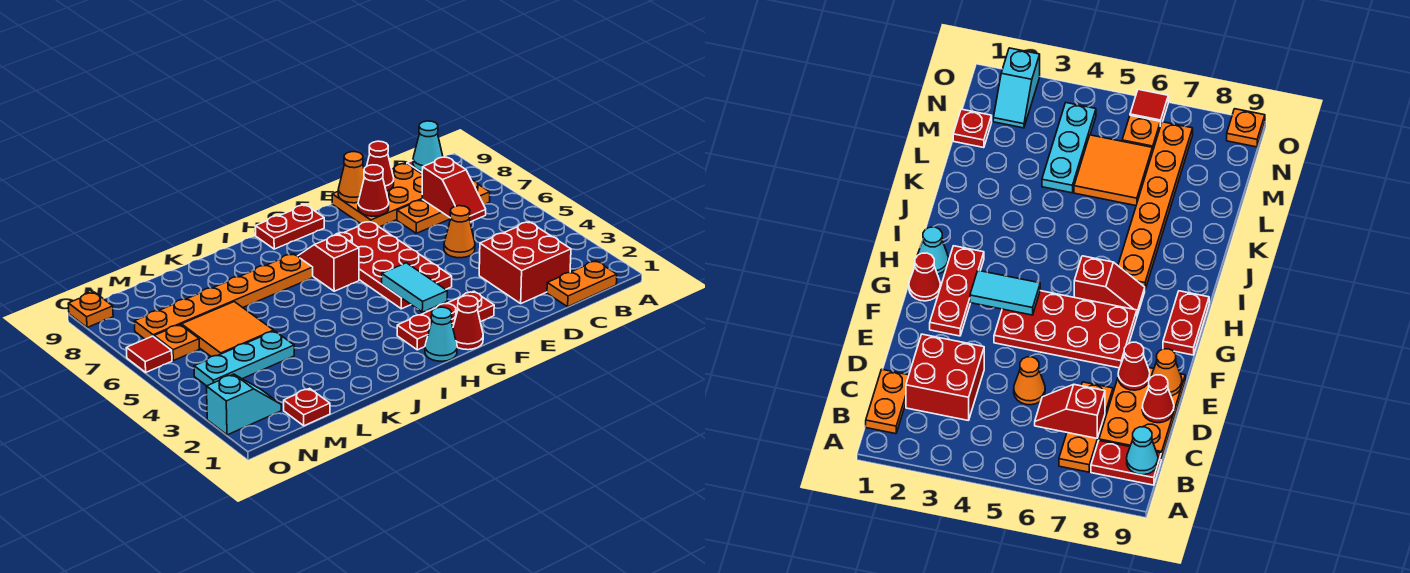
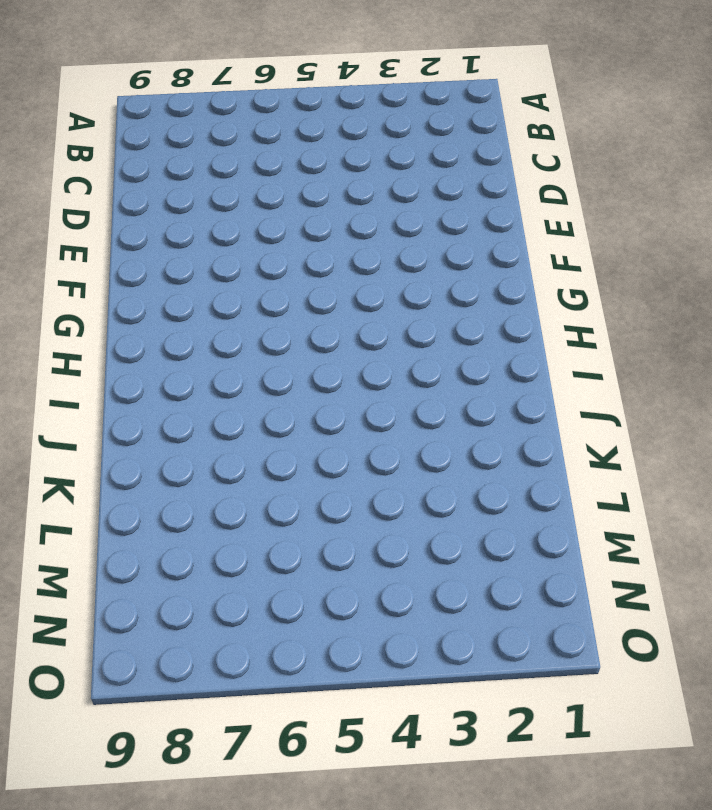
none -> orange plate B1:C1 level 1
none -> orange plate B7:D7 level 1
none -> red plate B8:B9 level 1

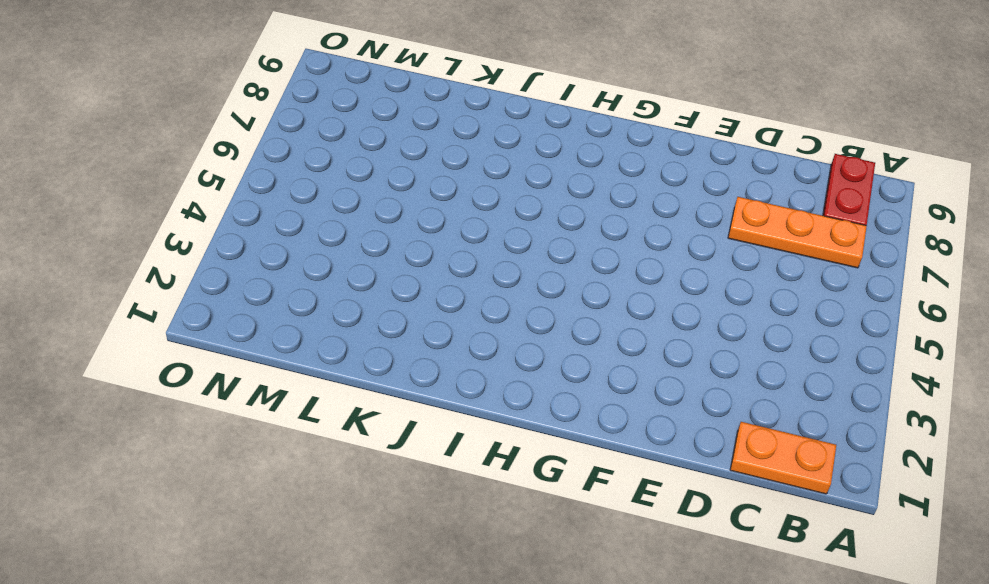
none -> red brick C2:D3 level 1
none -> orange plate C8:E9 level 1
none -> orange cone D5 level 1

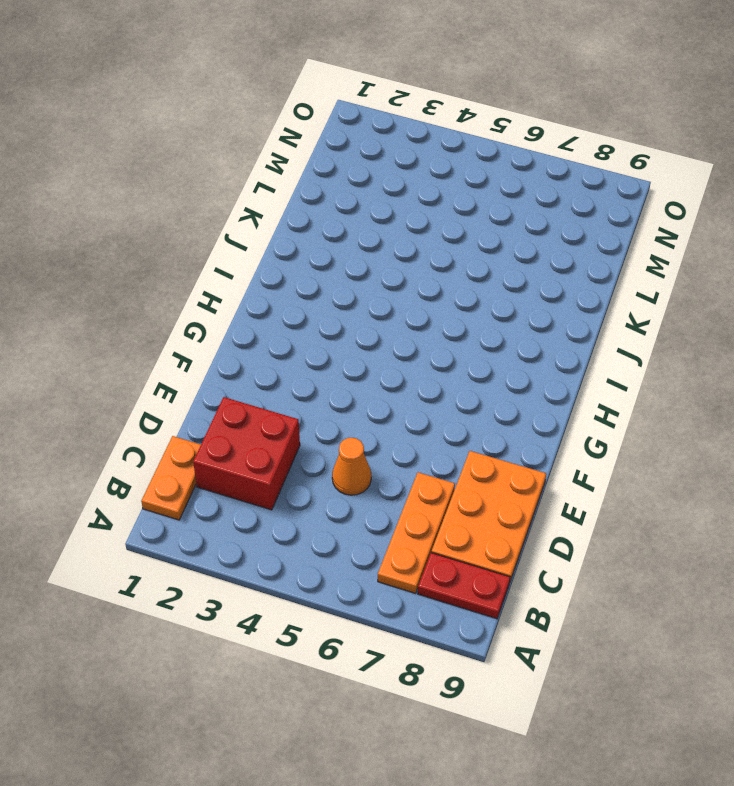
none -> red plate F2:H2 level 1
none -> red plate F4:G7 level 1
none -> red cone G1 level 1

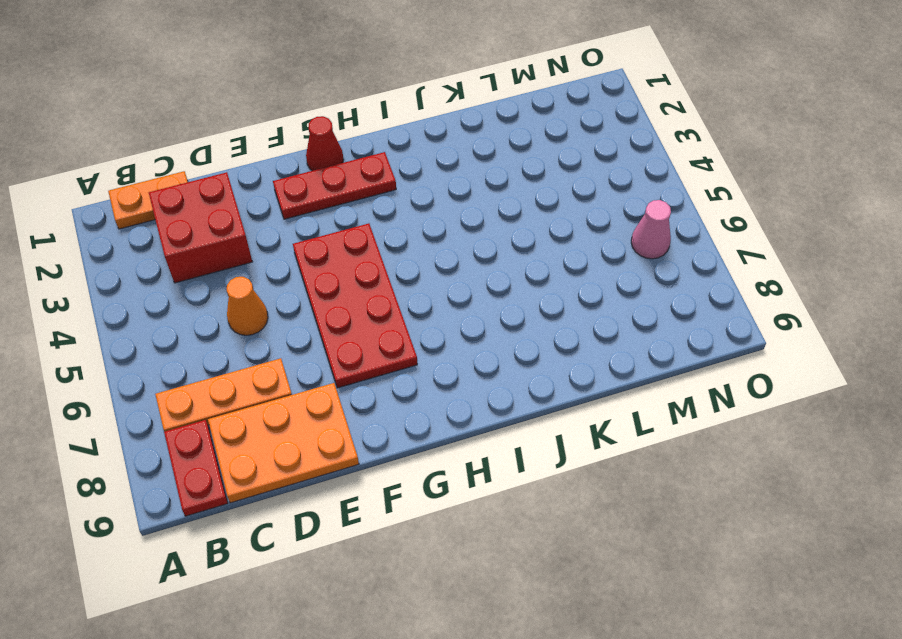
pink cone N6 level 1 -> orange plate N6 level 1
none -> red plate G9:H9 level 1
none -> cyan cone H1 level 1
none -> red slope H6:H7 level 1 top 6

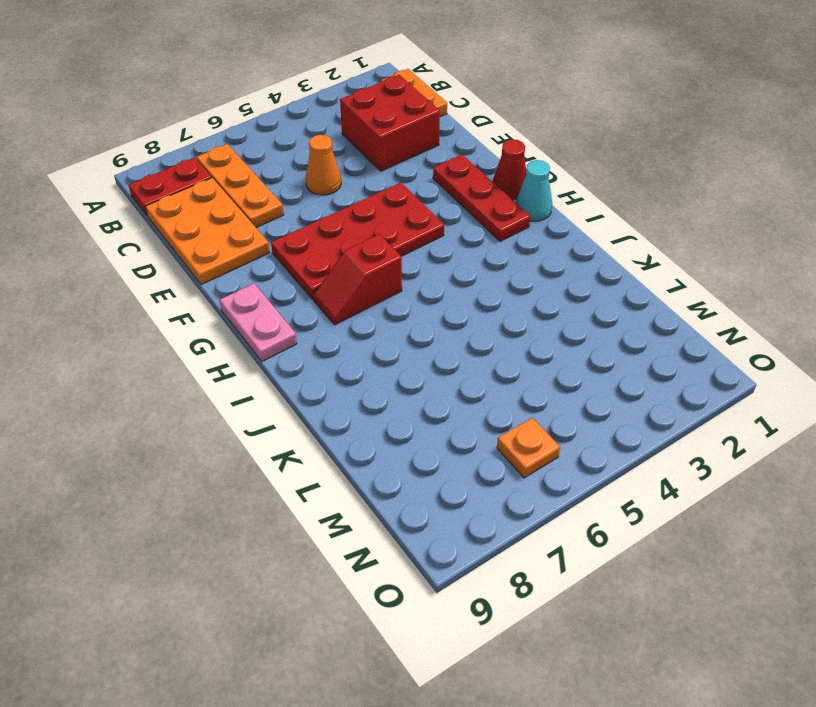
pink plate G9:H9 level 1 -> red plate G9:H9 level 1
none -> orange plate I7:N7 level 1
none -> cyan plate L4:N4 level 1
none -> orange tile L5:M6 level 1

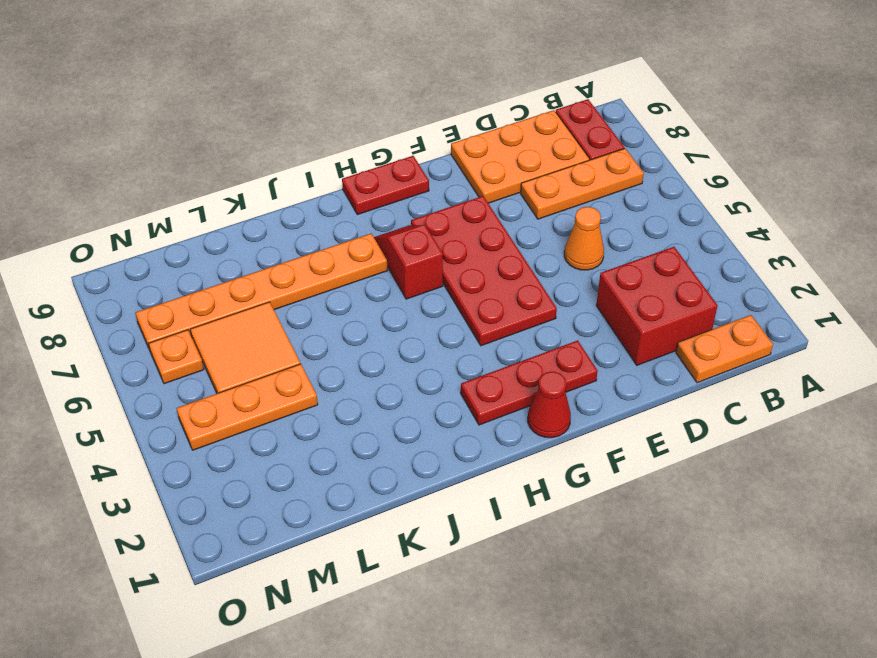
orange plate L4:N4 level 1 -> cyan plate L4:N4 level 1
none -> cyan cone H1 level 1
none -> red plate M1 level 1
none -> cyan slope N2:O2 level 1 top O

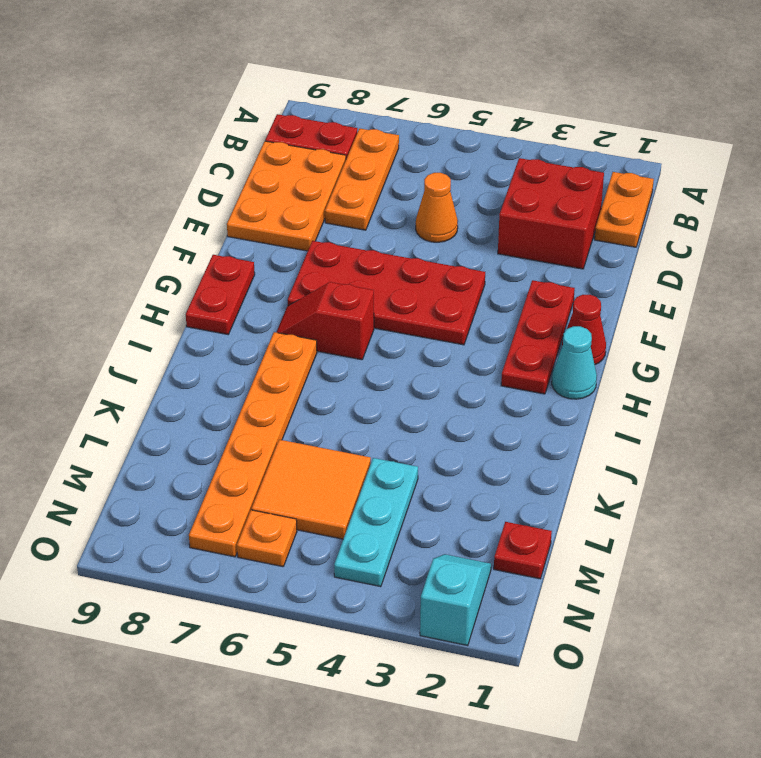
none -> red tile O6 level 1
none -> orange plate O9 level 1
none -> cyan cone B9 level 2

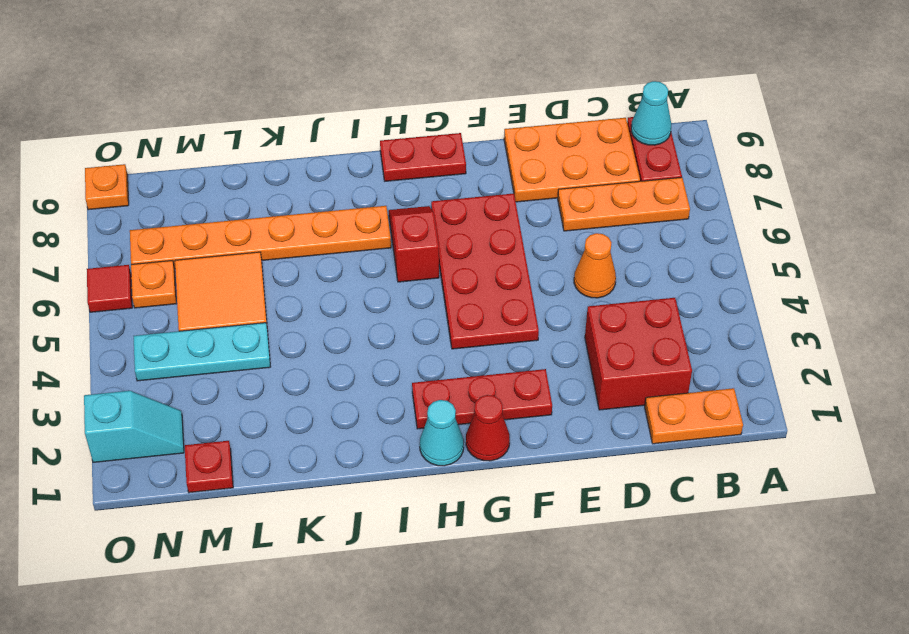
none -> red slope C6:C7 level 2 top 7
none -> red cone D9 level 2
none -> red cone E8 level 2

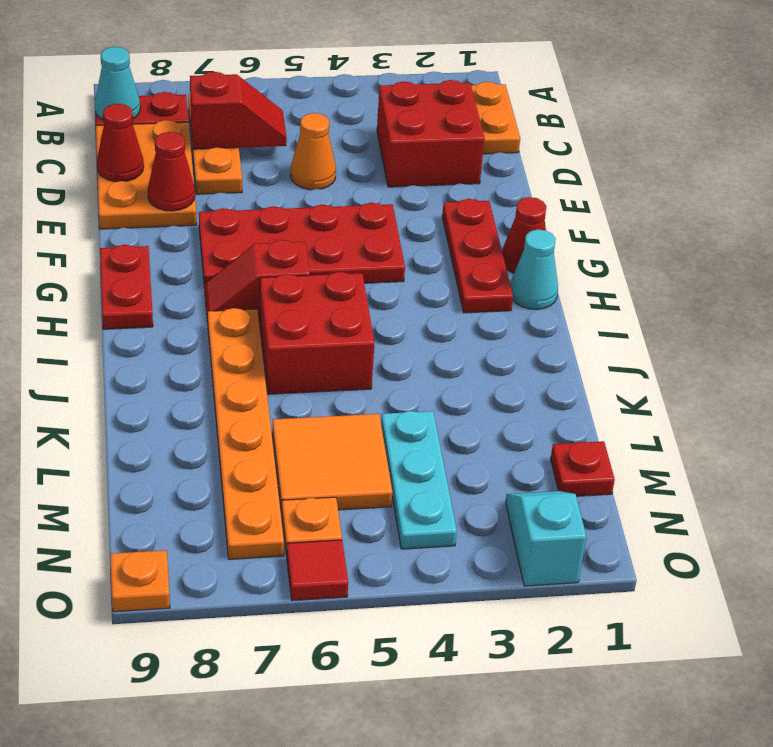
red brick I5:J6 level 1 -> none
none -> orange cone E9 level 2
none -> cyan tile G3:G4 level 2

